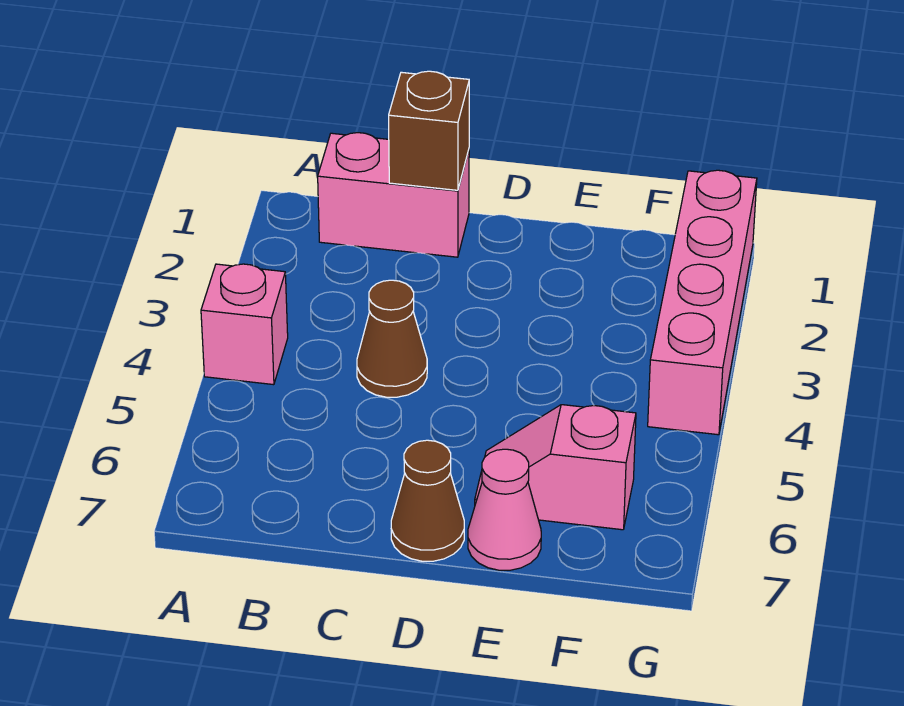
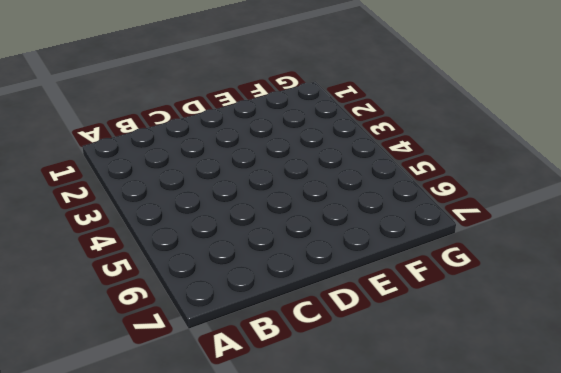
none -> pink brick A4 level 1
none -> pink brick B1:C1 level 1

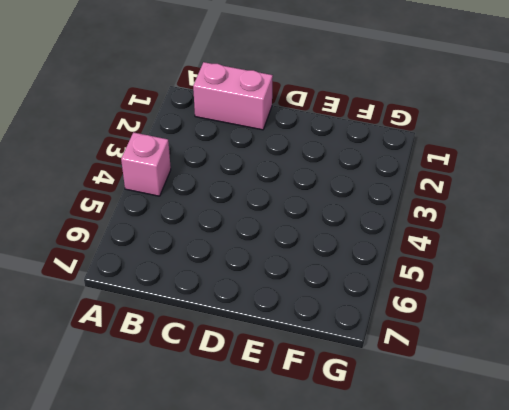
none -> brown cone C4 level 1
none -> brown cone D7 level 1

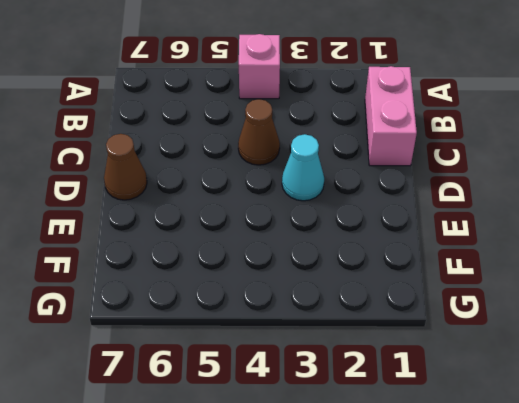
cyan cone D3 level 1 -> none
none -> pink slope E6:F6 level 1 top F
none -> pink cone E7 level 1

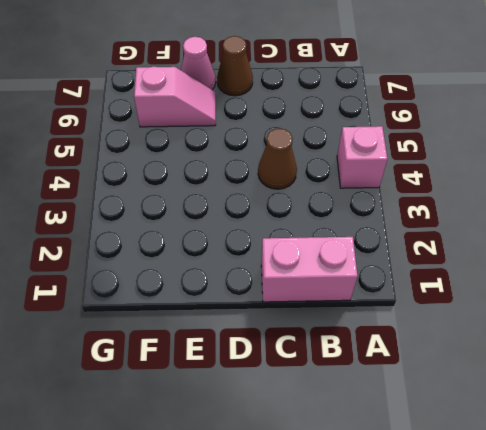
none -> pink brick G1:G4 level 1
none -> brown brick C1 level 2

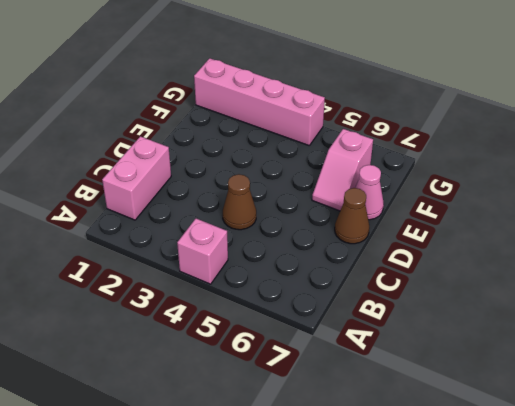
none -> brown brick C1 level 2

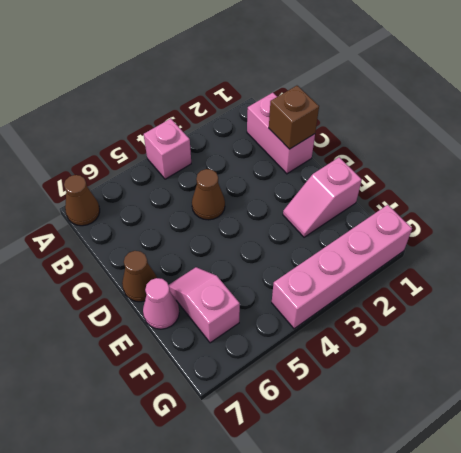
brown cone A7 level 1 -> none
pink slope E1:E2 level 1 top 1 -> none

